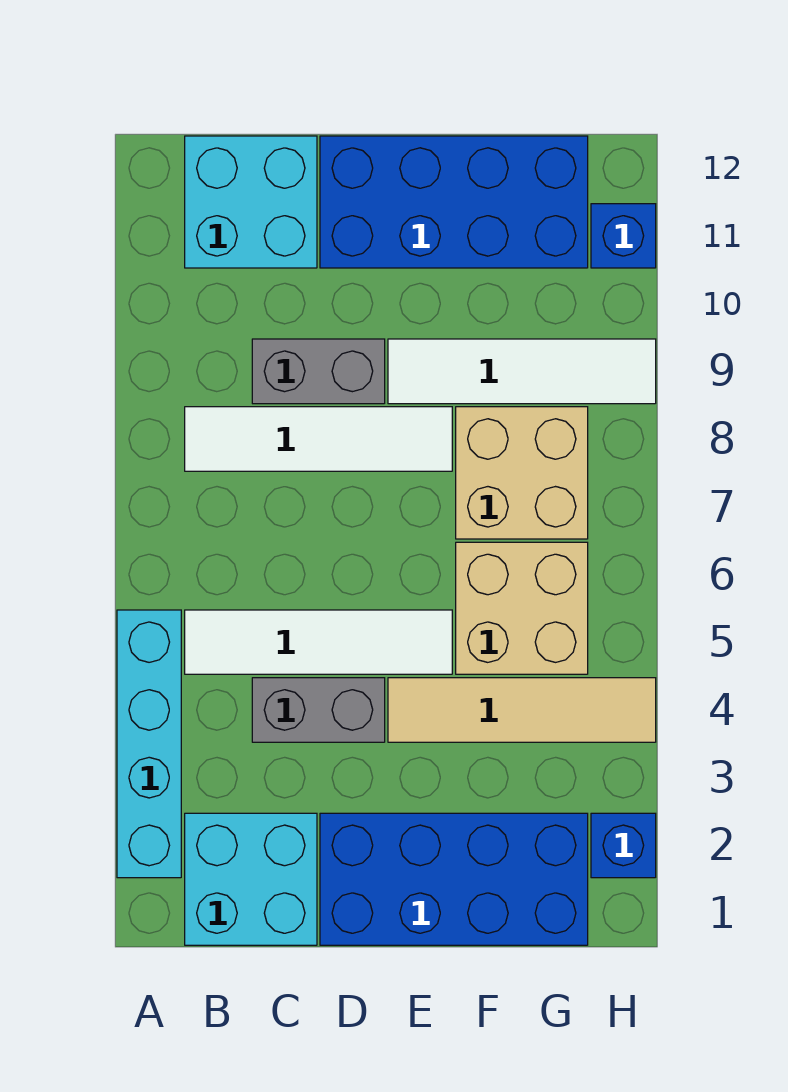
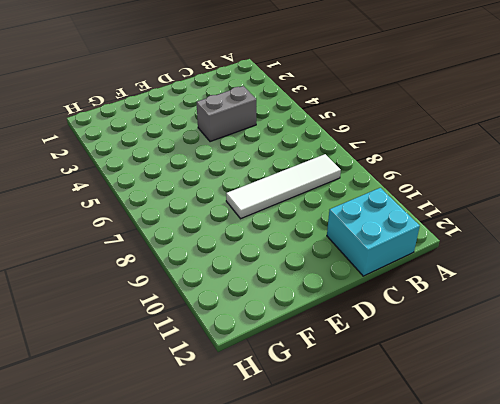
none -> cyan brick A2:A5 level 1
none -> cyan brick B1:C2 level 1
none -> white tile B5:E5 level 1

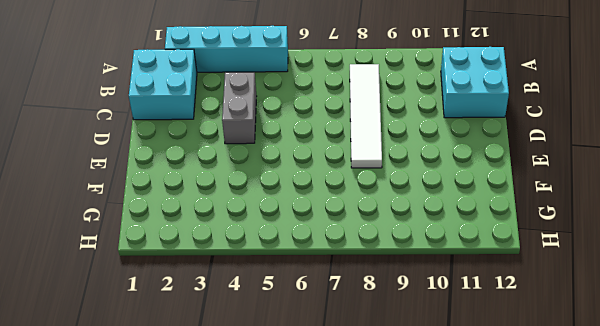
none -> white tile B5:E5 level 1
none -> grey brick C9:D9 level 1
none -> blue brick D1:G2 level 1

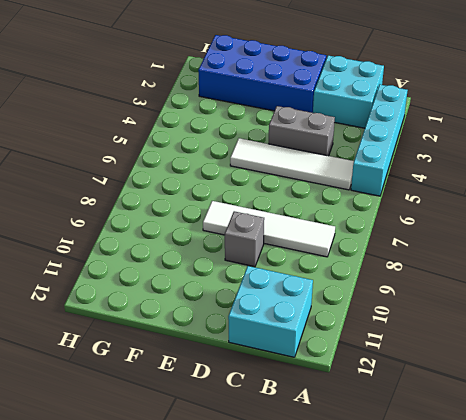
grey brick D9 level 1 -> grey brick C9:D9 level 1
none -> blue brick D11:G12 level 1
none -> tan tile E4:H4 level 1
none -> white tile E9:H9 level 1

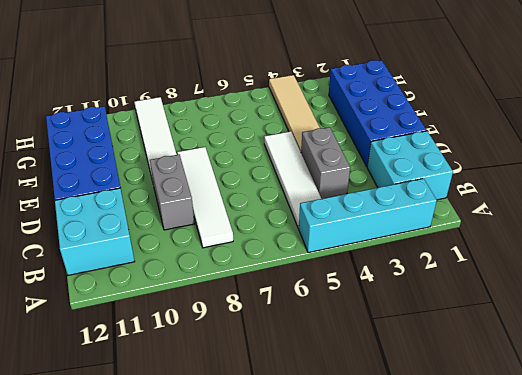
none -> tan brick F5:G6 level 1
none -> tan brick F7:G8 level 1
none -> blue brick H2 level 1

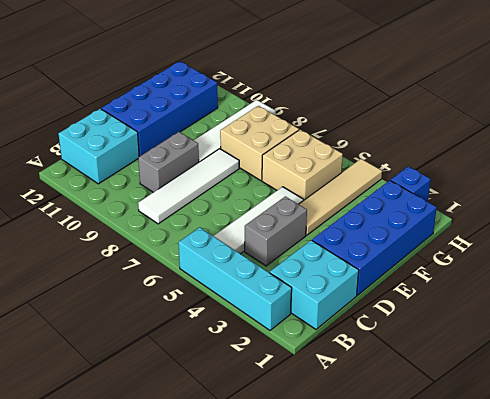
none -> blue brick H11 level 1

